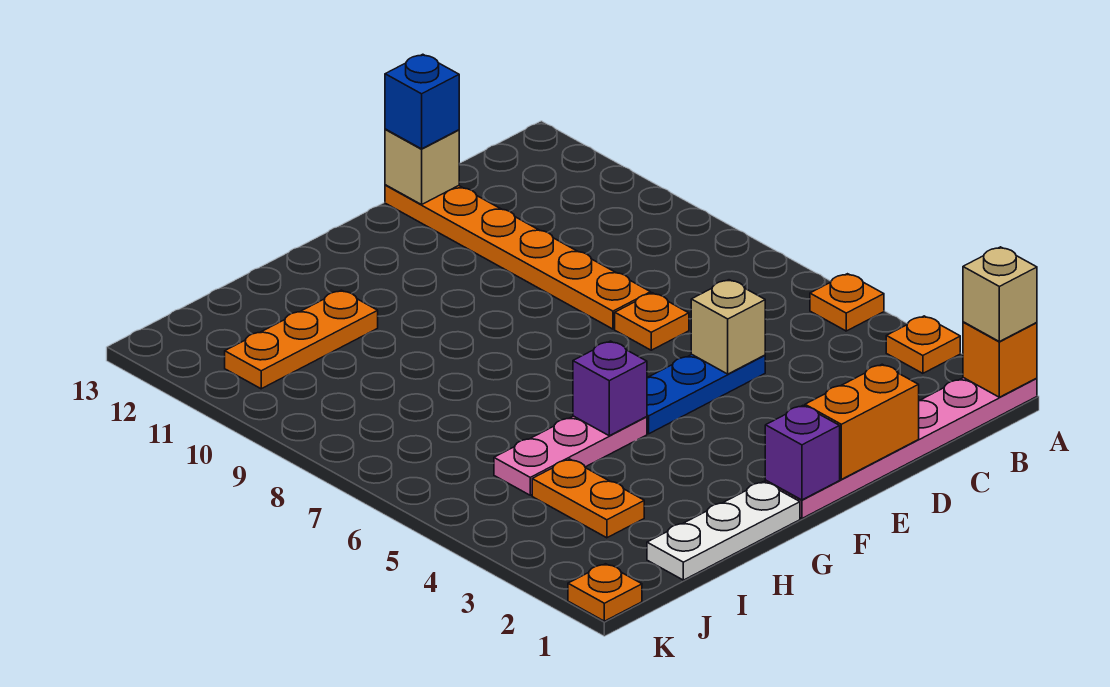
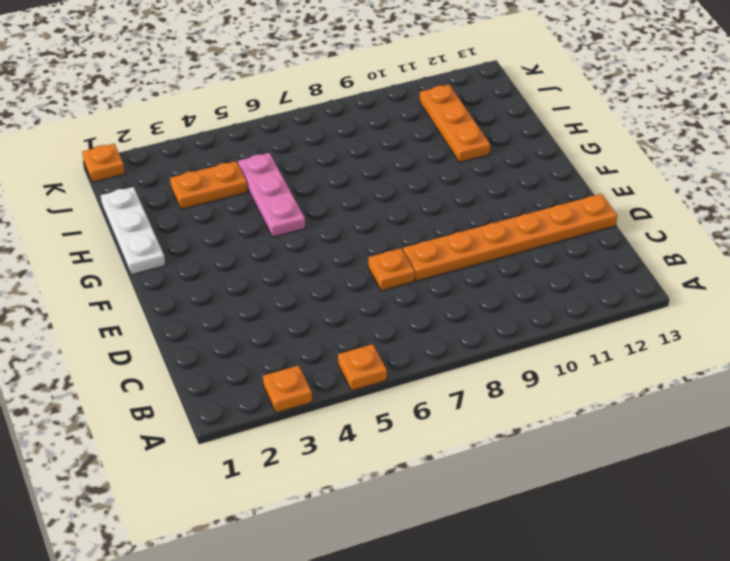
none -> pink plate A1:F1 level 1
none -> blue plate D5:F5 level 1
none -> orange brick A1 level 2

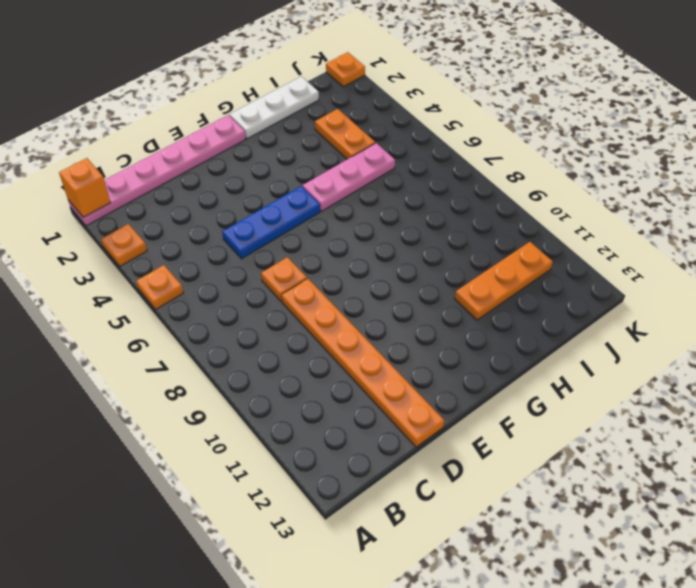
none -> orange brick D1:E1 level 2
none -> tan brick D5 level 2
none -> tan brick D13 level 2

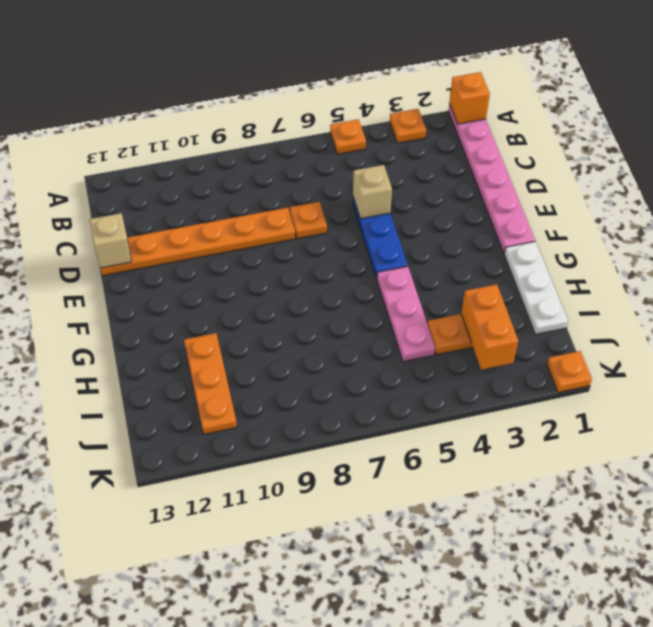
orange brick I3:J3 level 2 -> orange brick D1:E1 level 2
none -> purple brick F1 level 2
none -> purple brick G5 level 2
none -> tan brick A1 level 3

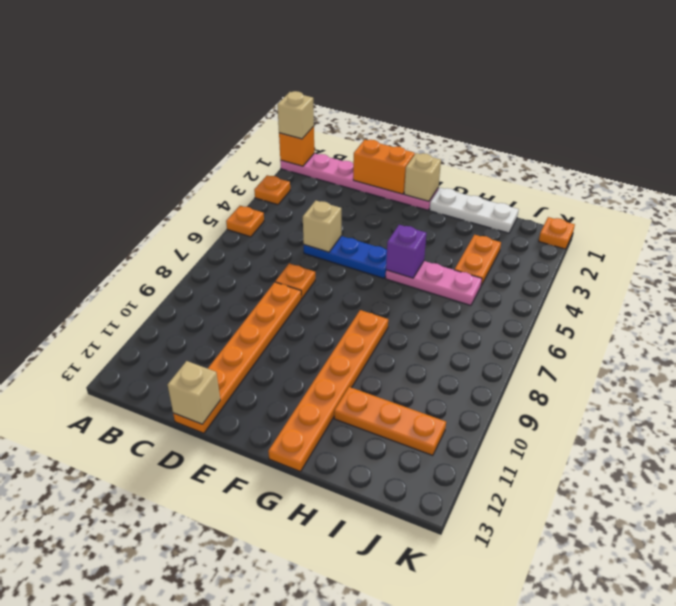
tan brick F1 level 2 -> purple brick F1 level 2
orange plate G8:G13 level 1 -> none
none -> blue brick D13 level 3

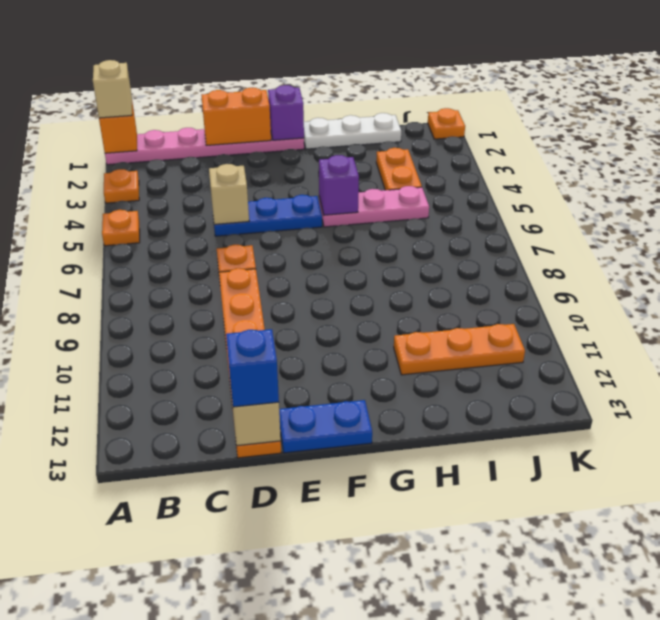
blue plate E13:F13 level 1 -> none

